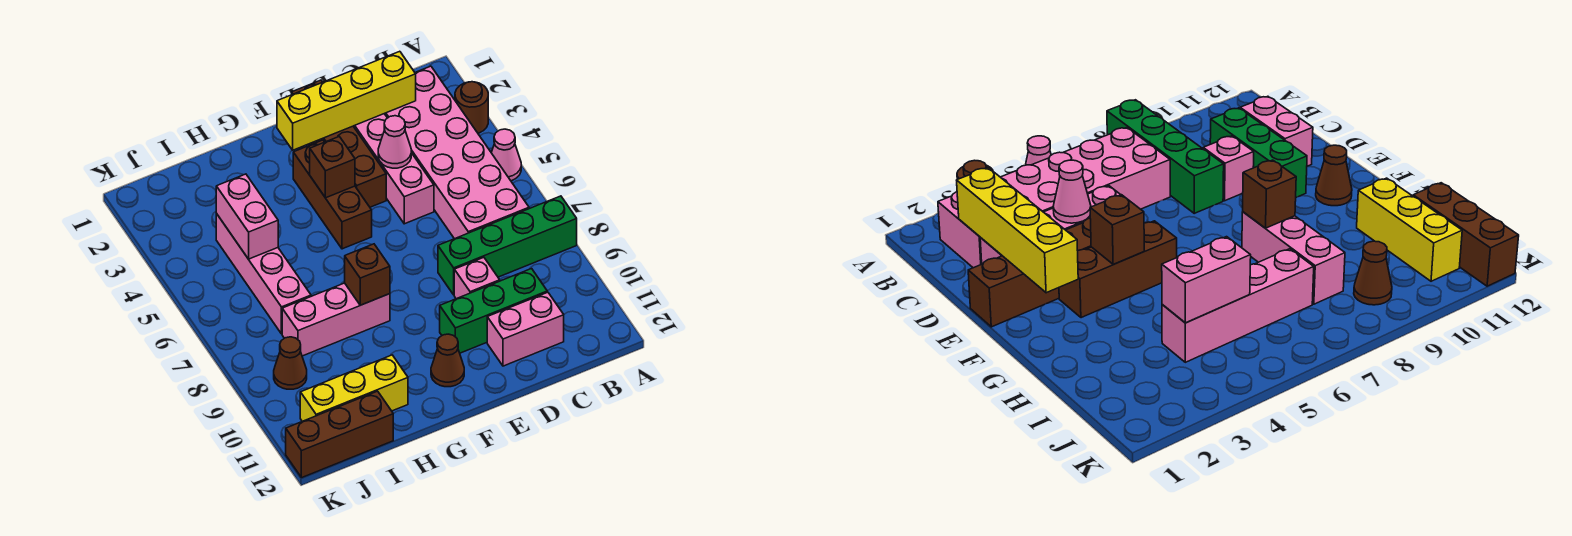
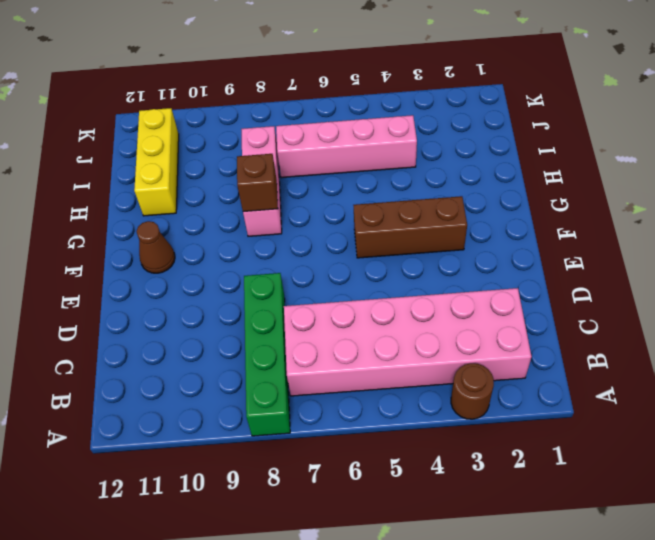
none -> pink cone A5 level 1
none -> green brick C10:E10 level 1
none -> pink brick C11:D11 level 1

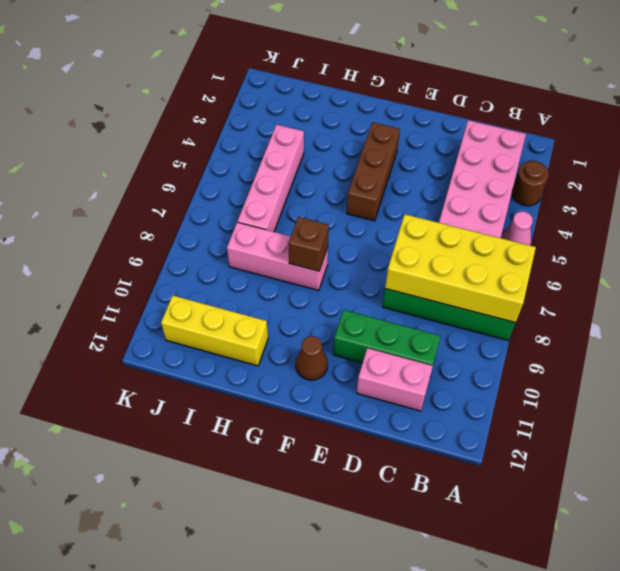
yellow brick A7:D8 level 2 -> none
none -> pink brick D2:D5 level 1
none -> pink brick D9 level 1
none -> brown brick E1:E4 level 1

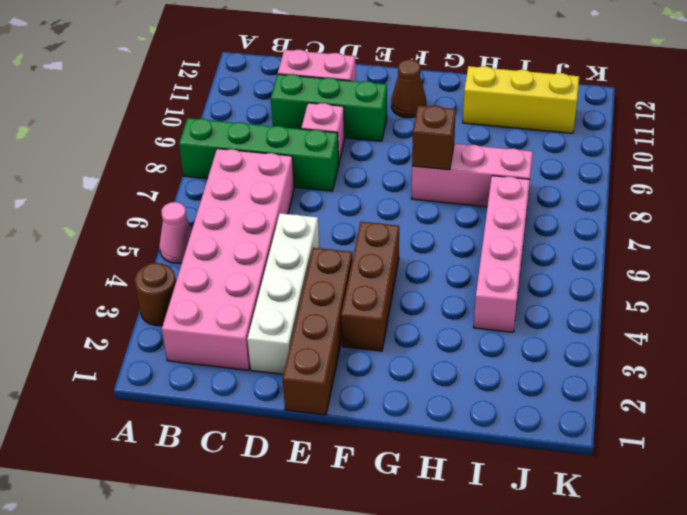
white brick D2:D5 level 1 -> pink brick D2:D5 level 1
none -> brown brick I12:K12 level 1
none -> brown cone J9 level 1
none -> yellow brick C2:F2 level 2

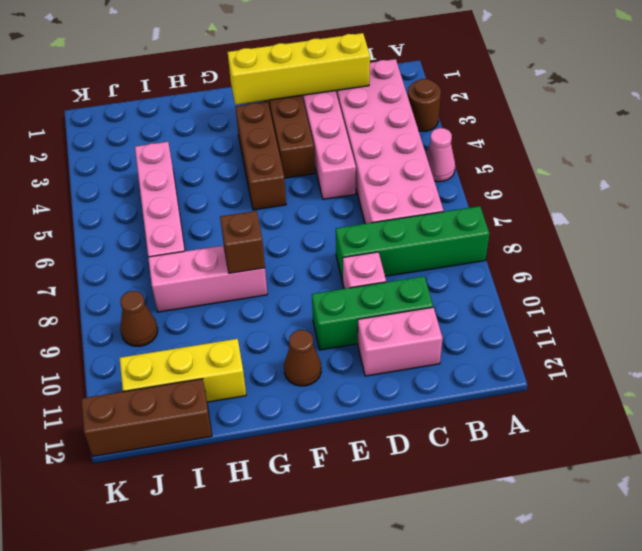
none -> pink cone D4 level 2
none -> brown brick F4 level 2
none -> pink brick I4:I5 level 2

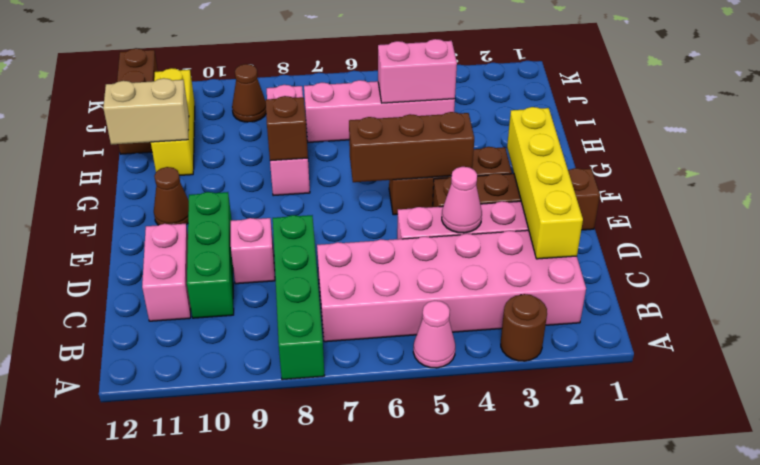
brown brick F4:F6 level 2 -> brown brick F4 level 2
tan brick H11:H12 level 2 -> none

